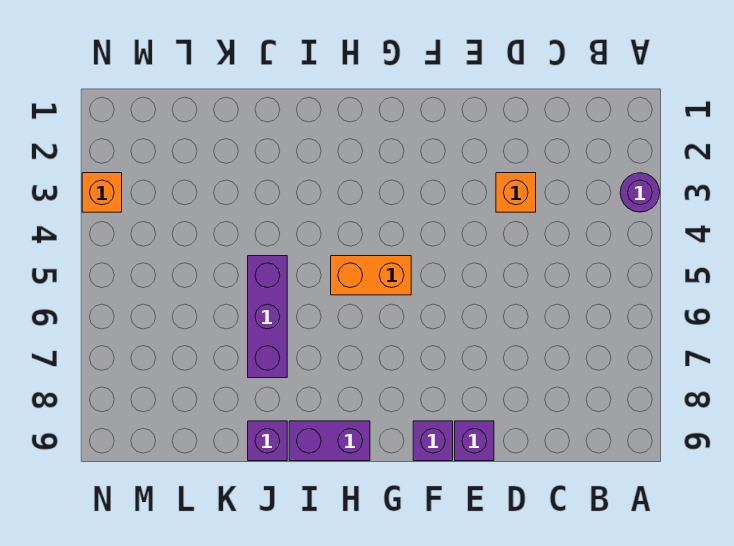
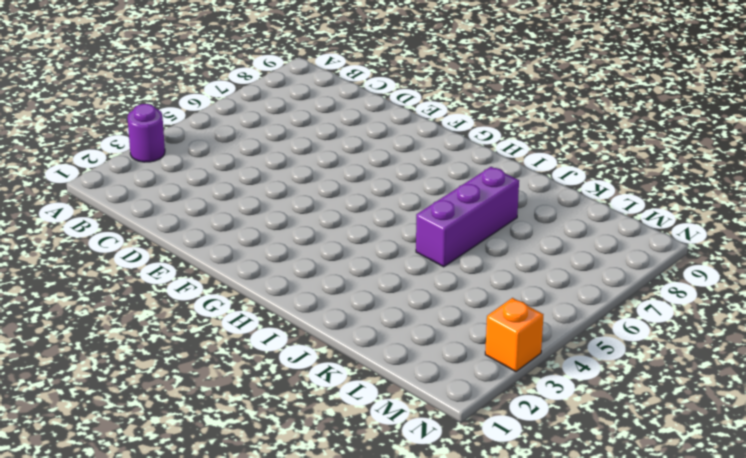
none -> orange brick D3 level 1
none -> purple brick E9 level 1

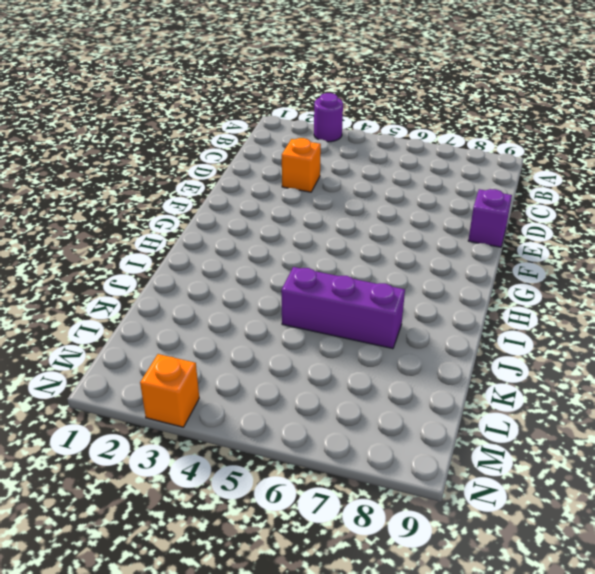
none -> purple brick F9 level 1
none -> orange brick G5:H5 level 1

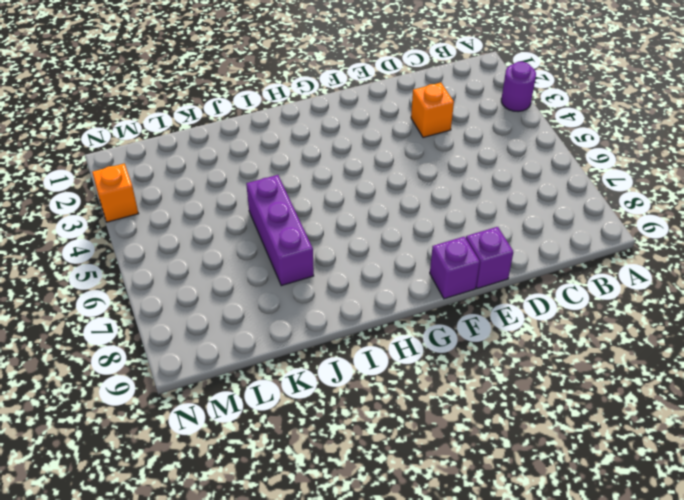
none -> orange brick G5:H5 level 1
none -> purple brick H9:I9 level 1

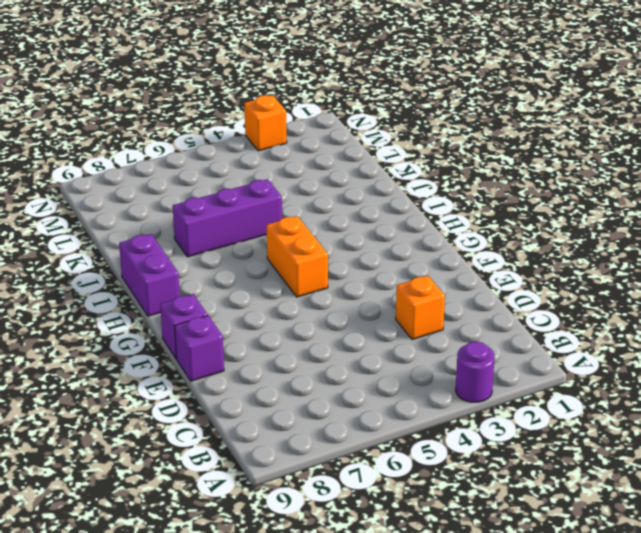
none -> purple brick J9 level 1

